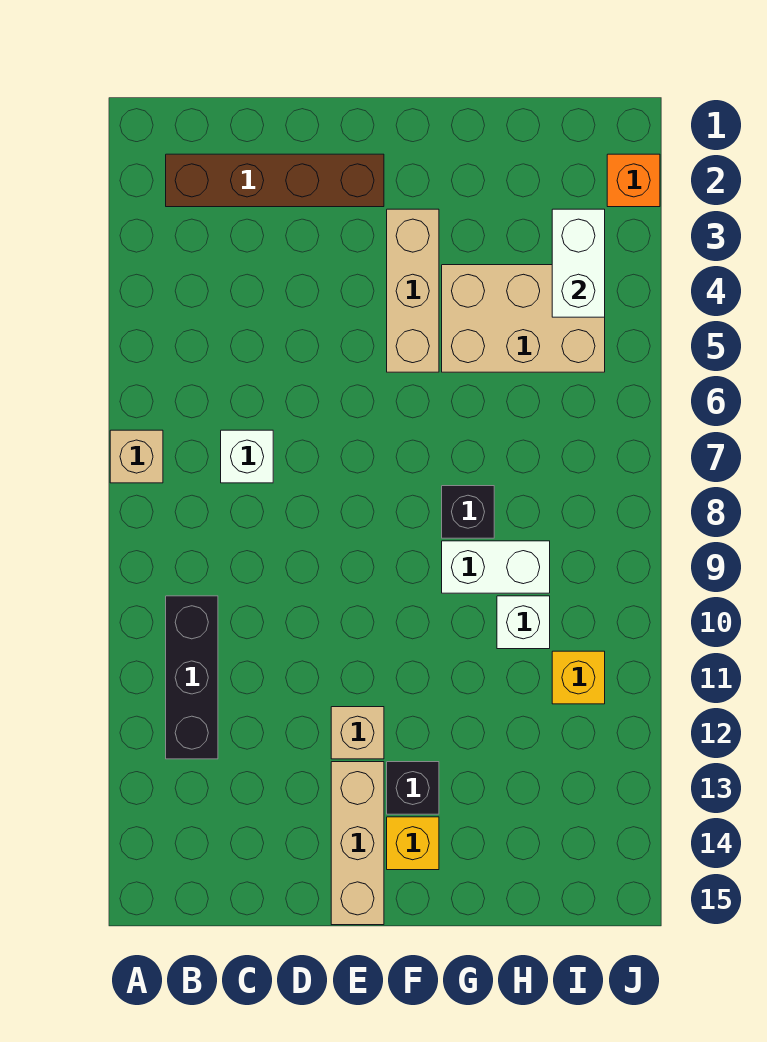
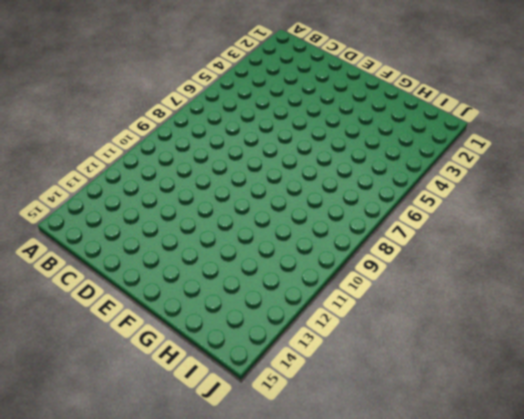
none -> tan brick A7 level 1
none -> brown brick B2:E2 level 1
none -> black brick B10:B12 level 1

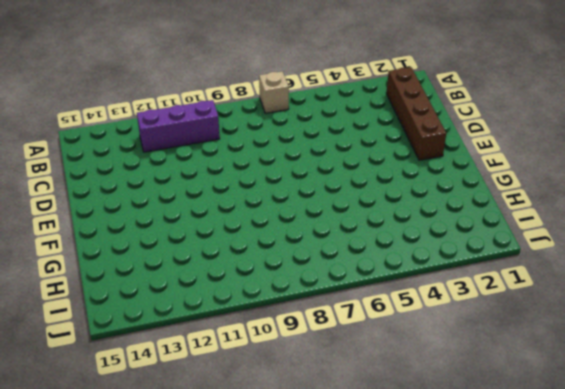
purple brick B10:B12 level 1 -> black brick B10:B12 level 1
none -> white brick C7 level 1
none -> tan brick E12 level 1
none -> tan brick E13:E15 level 1

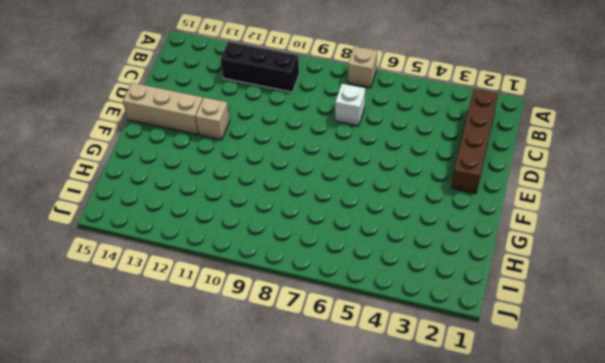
none -> tan brick F3:F5 level 1
none -> black brick F13 level 1
none -> yellow brick F14 level 1

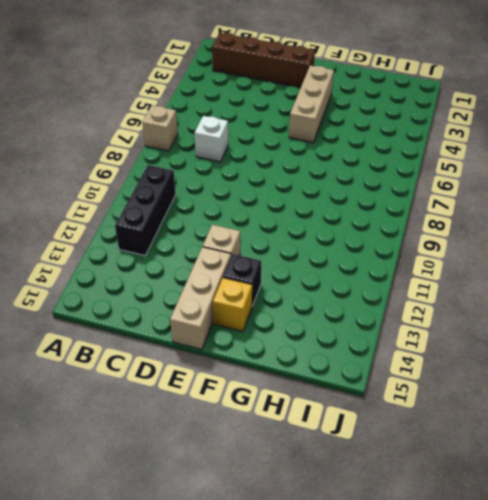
none -> tan brick G4:I5 level 1
none -> black brick G8 level 1
none -> white brick G9:H9 level 1

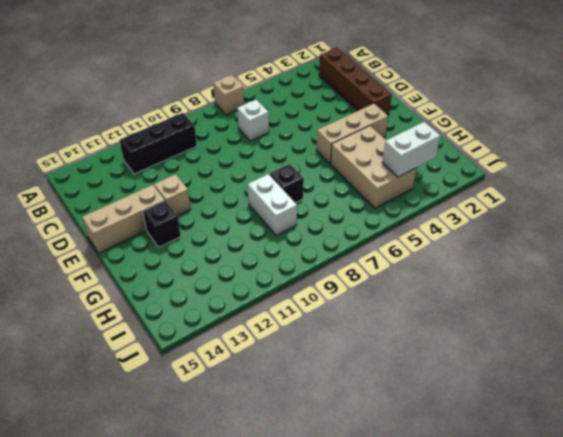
none -> yellow brick F14 level 1
none -> white brick H10 level 1
none -> yellow brick I11 level 1

